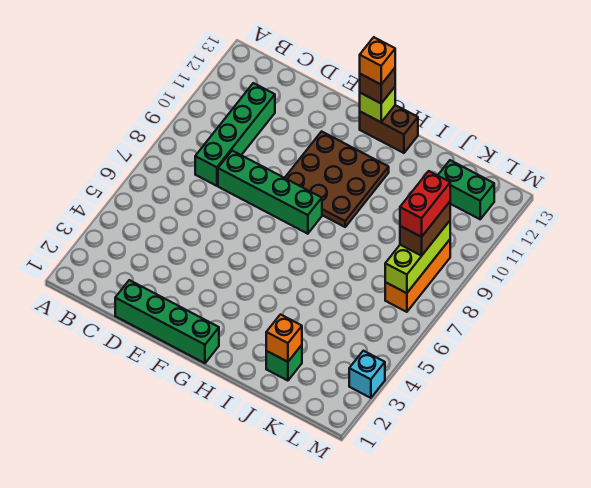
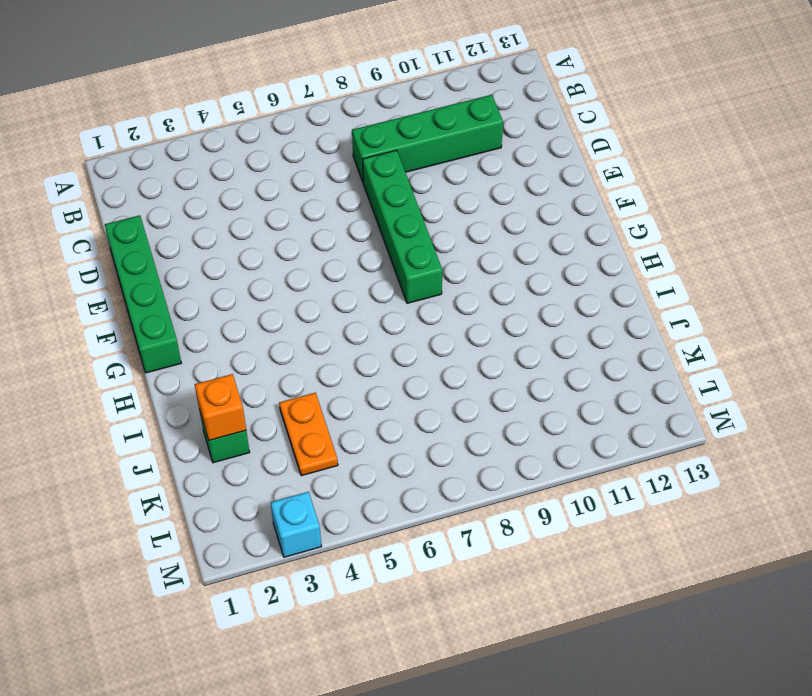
orange plate J4:K4 level 1 -> none
none -> brown plate F9:H11 level 1
none -> brown brick G13:H13 level 1
none -> green brick K12:L12 level 1

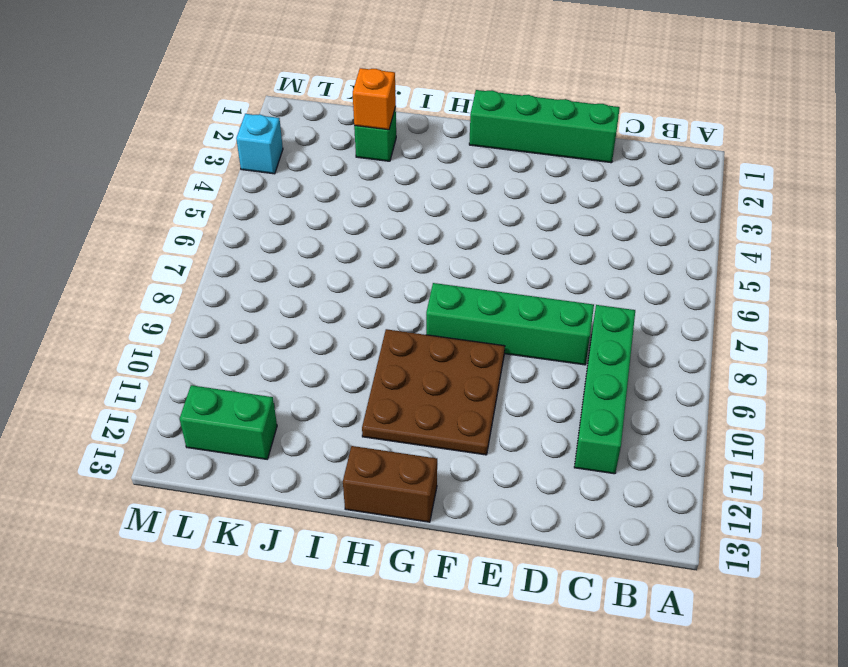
none -> orange brick L7:L9 level 1
none -> lime brick G13 level 2
none -> lime brick L7:L9 level 2

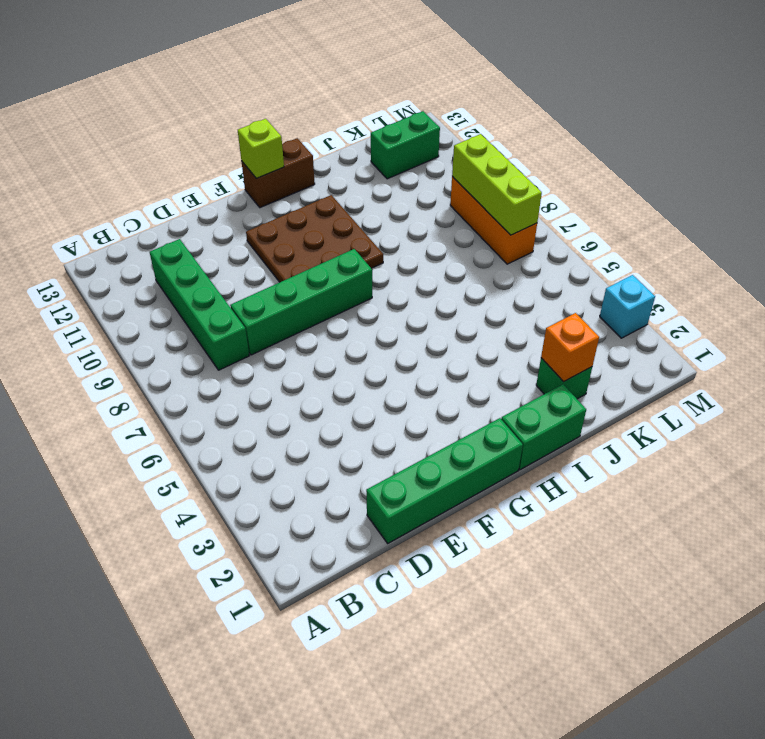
green brick H1:I1 level 1 -> none
none -> brown brick G13 level 3
none -> brown brick L8:L9 level 3
none -> orange brick G13 level 4

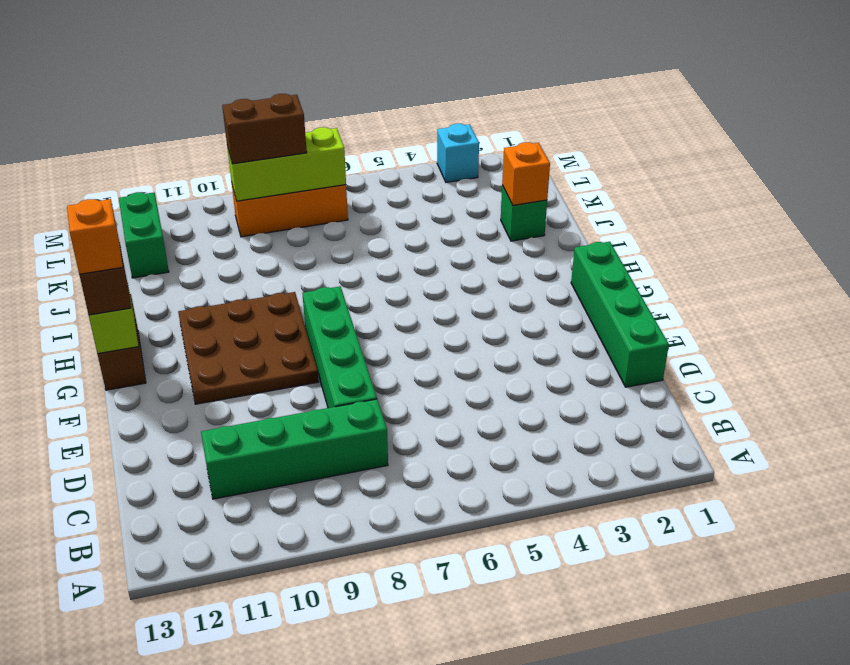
none -> red brick L8:L9 level 4

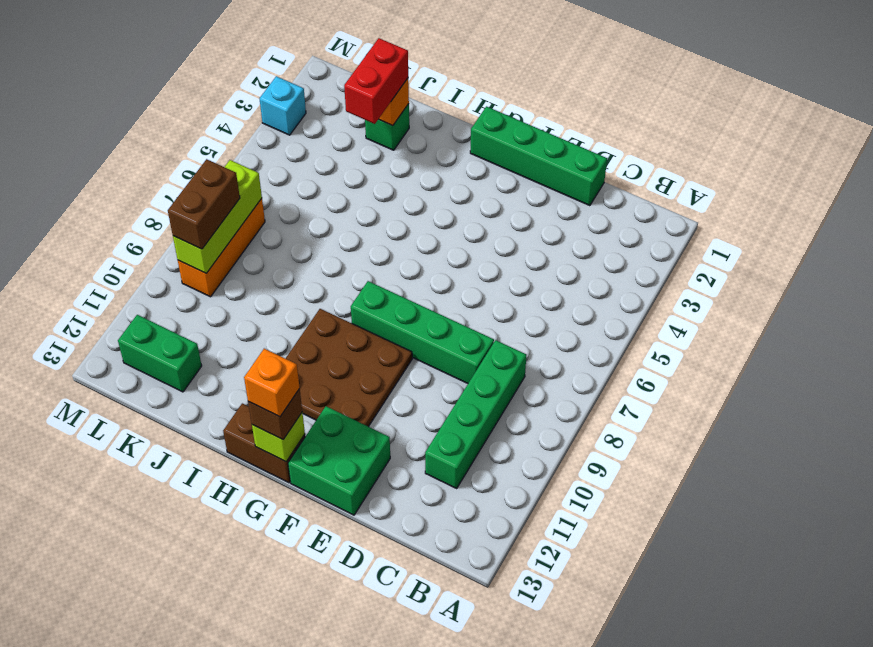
green brick E12:F13 level 1 -> none
red brick J2:J3 level 3 -> red brick L8:L9 level 4

